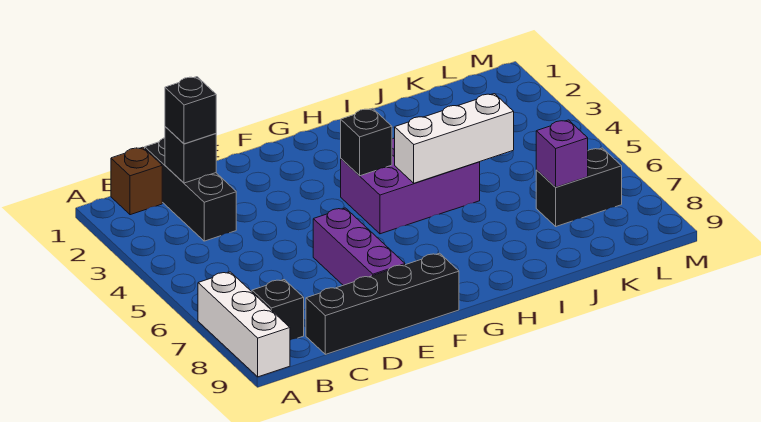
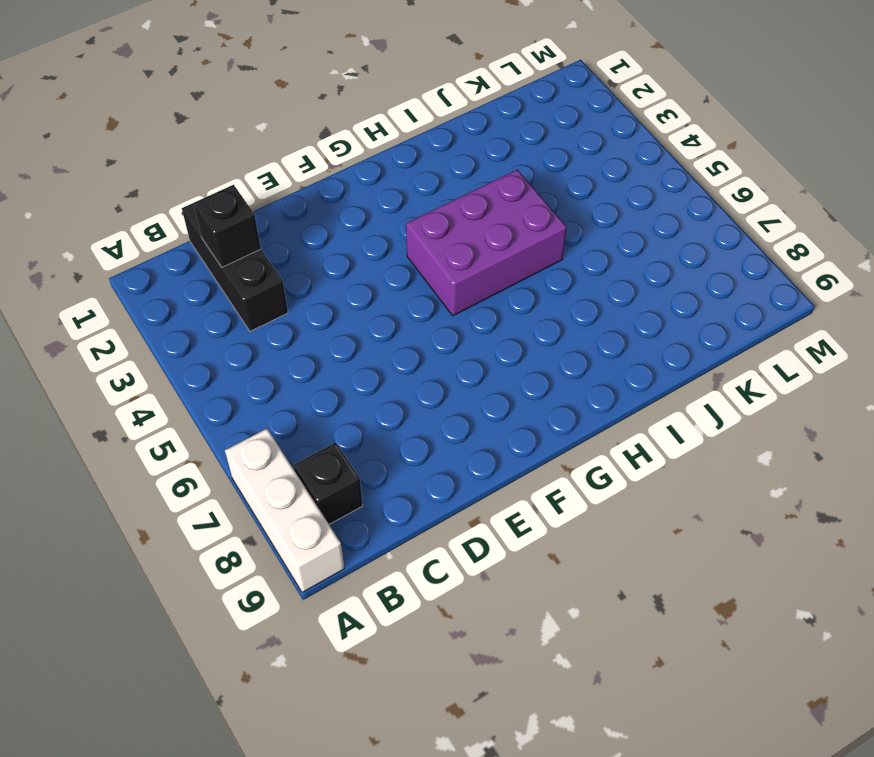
none -> brown brick B1 level 1
none -> black brick C9:F9 level 1
none -> purple brick E6:E8 level 1

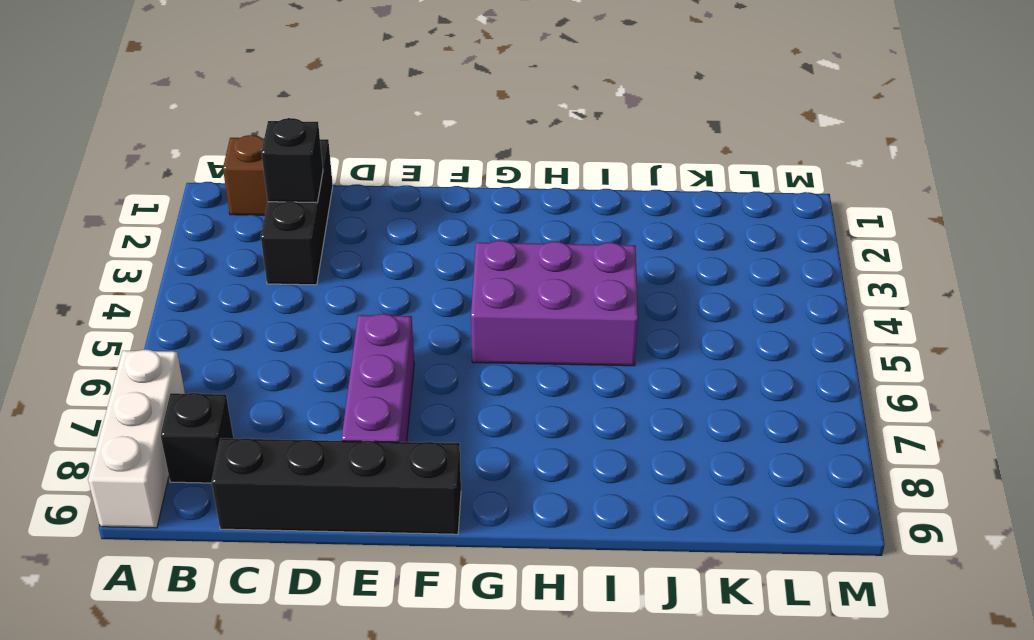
none -> black brick K7:L7 level 1
none -> black brick G4 level 2
none -> white brick H5:J5 level 2

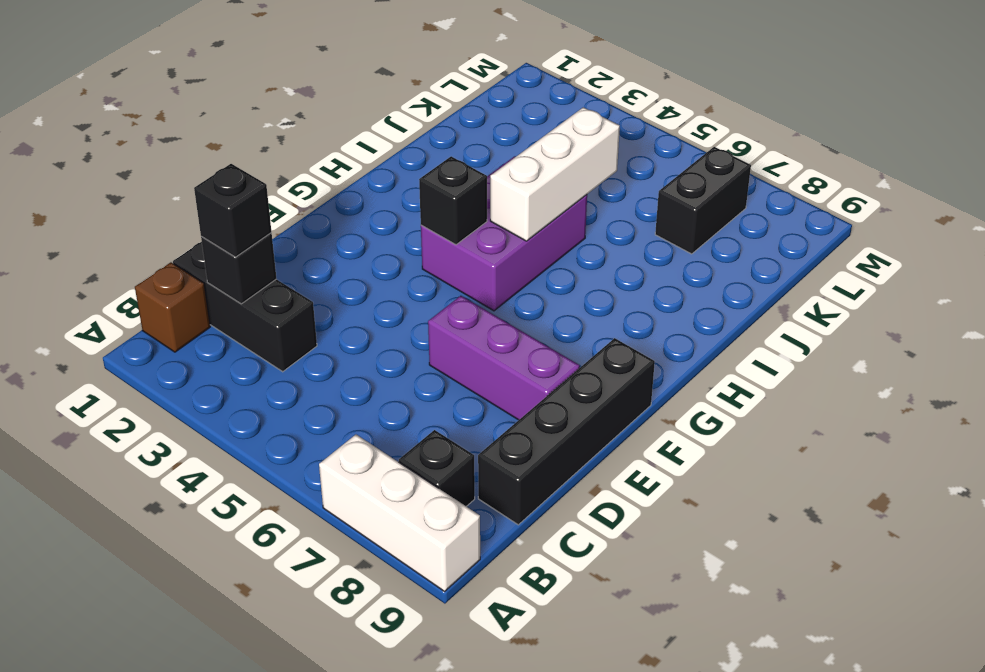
none -> purple brick K7 level 2

